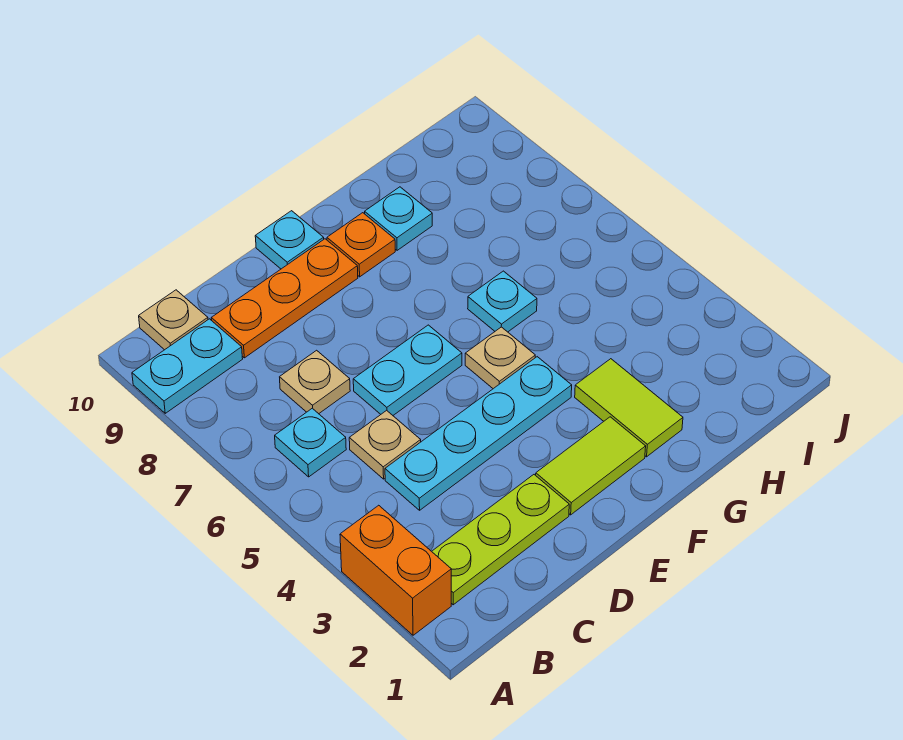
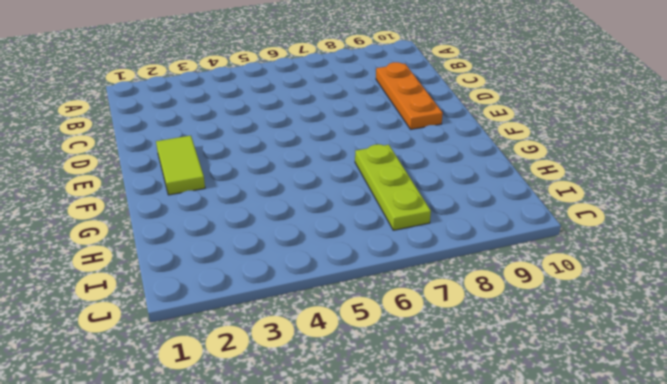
lime plate G7:I7 level 1 -> lime plate B2:D2 level 1
none -> orange brick A2:A3 level 1
none -> cyan plate A9:B9 level 1
none -> cyan plate B6 level 1

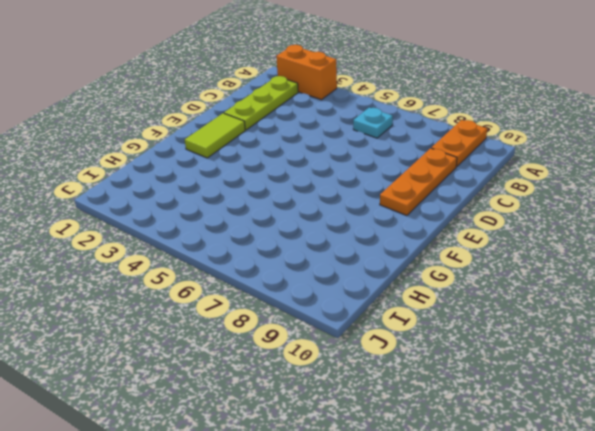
orange plate A9:B9 level 1 -> cyan plate A9:B9 level 1
none -> tan plate B10 level 1
none -> cyan plate C4:F4 level 1
none -> tan plate C5 level 1

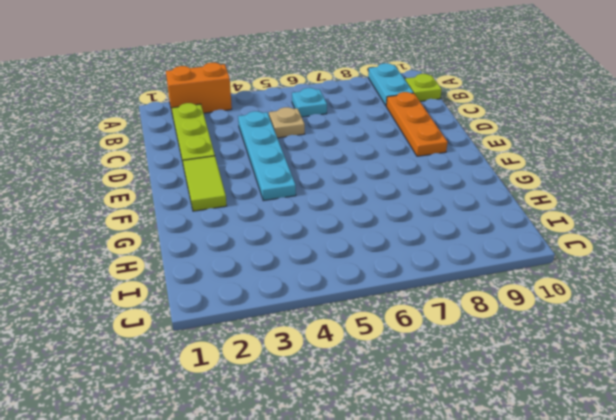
lime plate B10 level 1 -> tan plate B10 level 1
none -> tan plate C7 level 1
none -> cyan plate D6:E6 level 1
none -> cyan plate E10 level 1

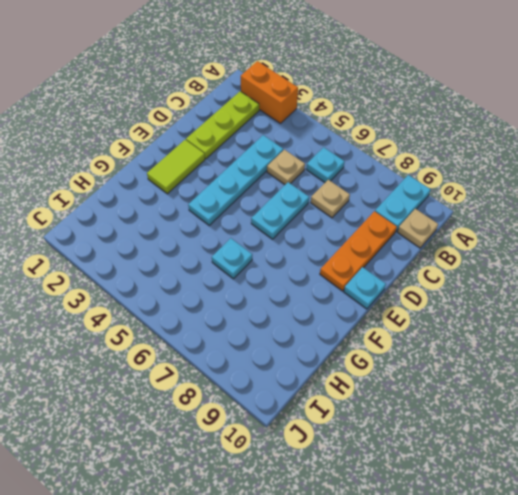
none -> tan plate F5 level 1
none -> orange plate F9 level 1
none -> lime tile G2:G3 level 1

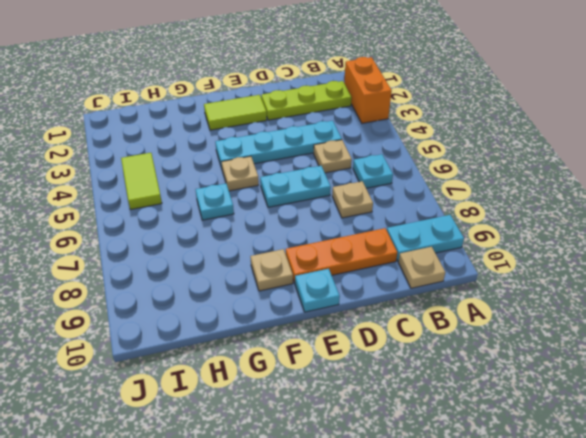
tan plate F9 level 1 -> orange plate F9 level 1
lime tile I4:I5 level 1 -> lime tile G2:G3 level 1
none -> cyan plate G9 level 1

